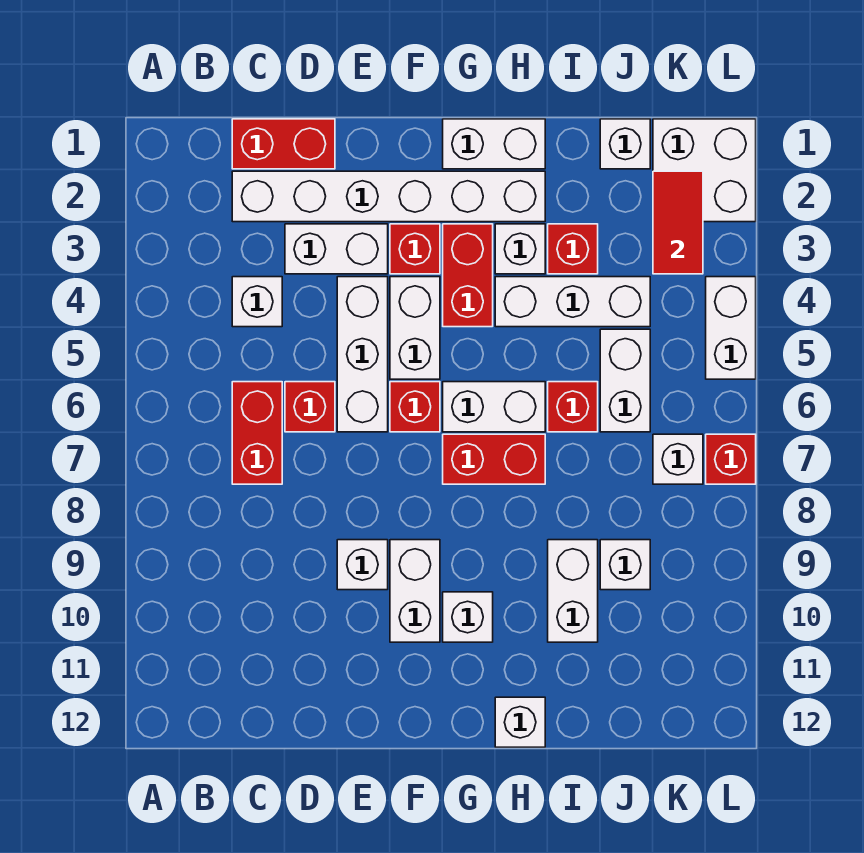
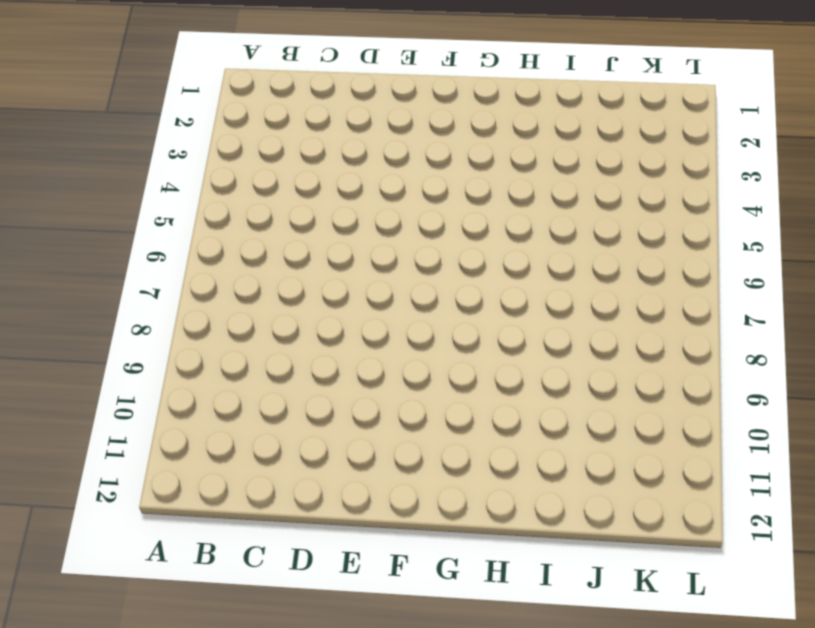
none -> red brick C1:D1 level 1
none -> white brick C2:H2 level 1
none -> white brick C4 level 1
none -> red brick C6:C7 level 1

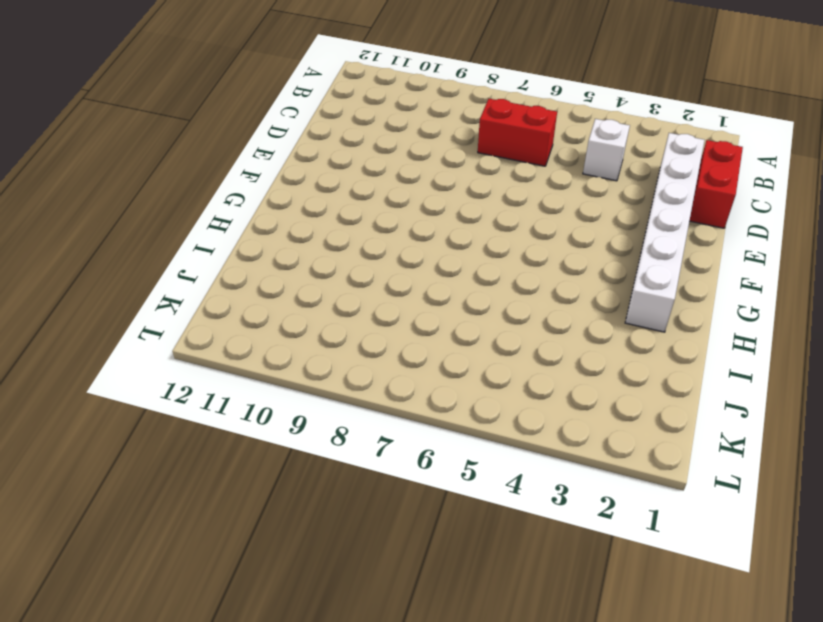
none -> white brick D3:E3 level 1
none -> red brick D6 level 1
none -> white brick E4:E6 level 1
none -> white brick E9 level 1

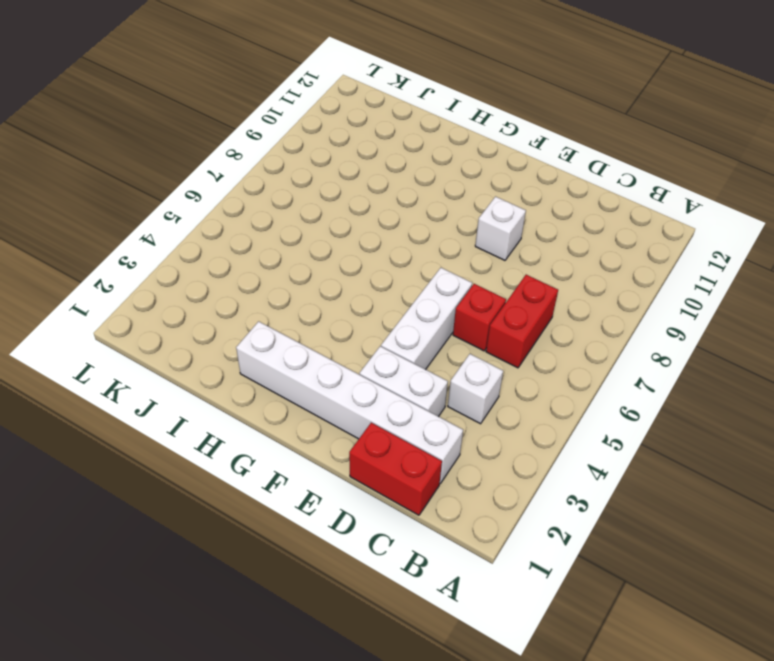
none -> red brick F3 level 1
none -> white brick F4:F5 level 1
none -> red brick F6 level 1
none -> white brick F9:F10 level 1

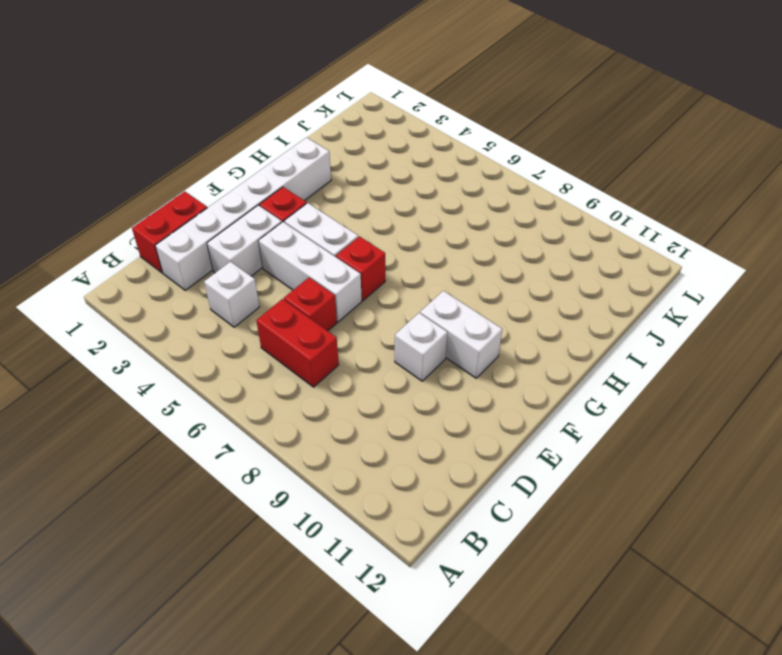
none -> white brick G1:H1 level 1
none -> red brick G3:G4 level 1
none -> white brick G6:H6 level 1
none -> red brick G7:H7 level 1

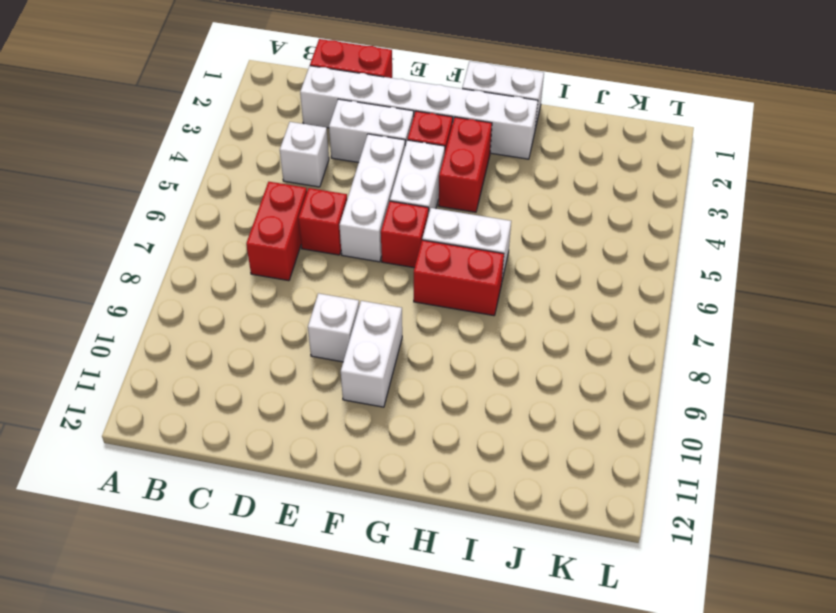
none -> white brick G10 level 1
none -> white brick H3 level 1
none -> white brick H4:J4 level 1
none -> white brick H12 level 1

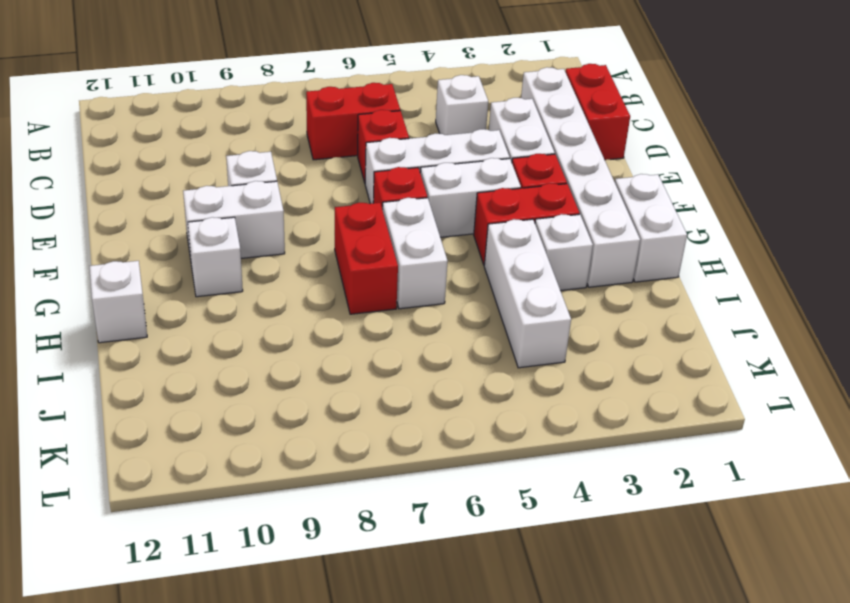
none -> red brick I3 level 1
none -> red brick I6 level 1
none -> white brick I9:I10 level 1
none -> white brick J1 level 1

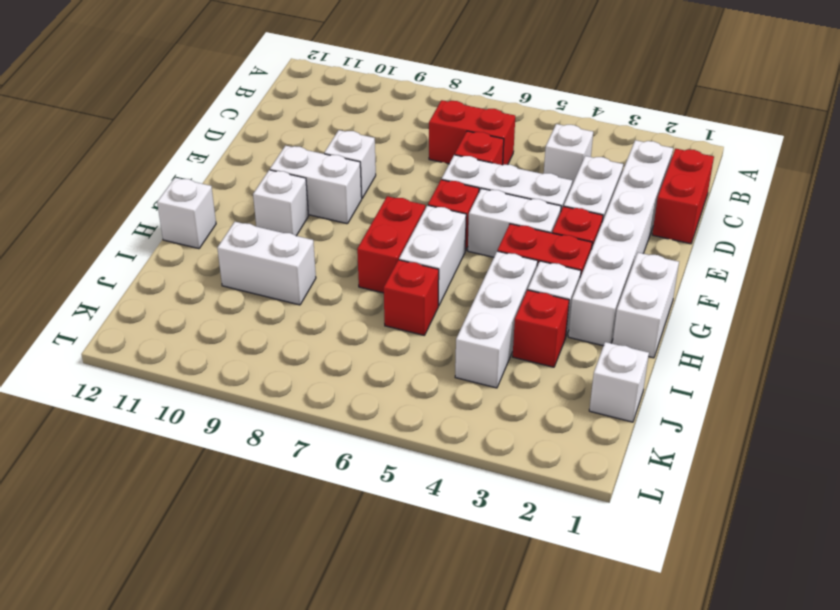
none -> white brick J5:J6 level 1
none -> white brick J9 level 1
none -> white brick K1:L2 level 1
none -> white brick K7 level 1

